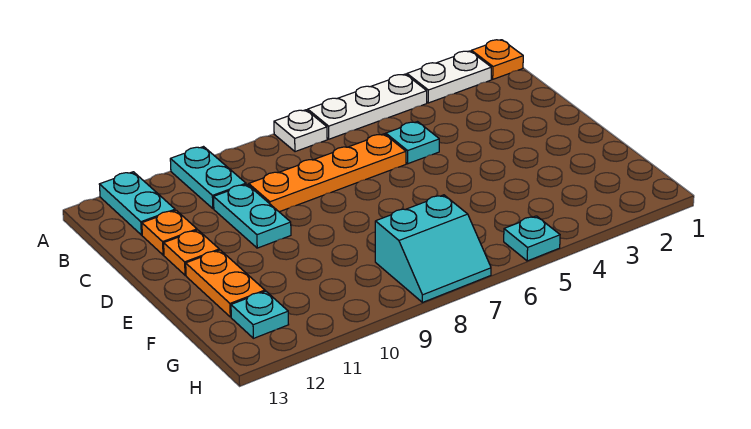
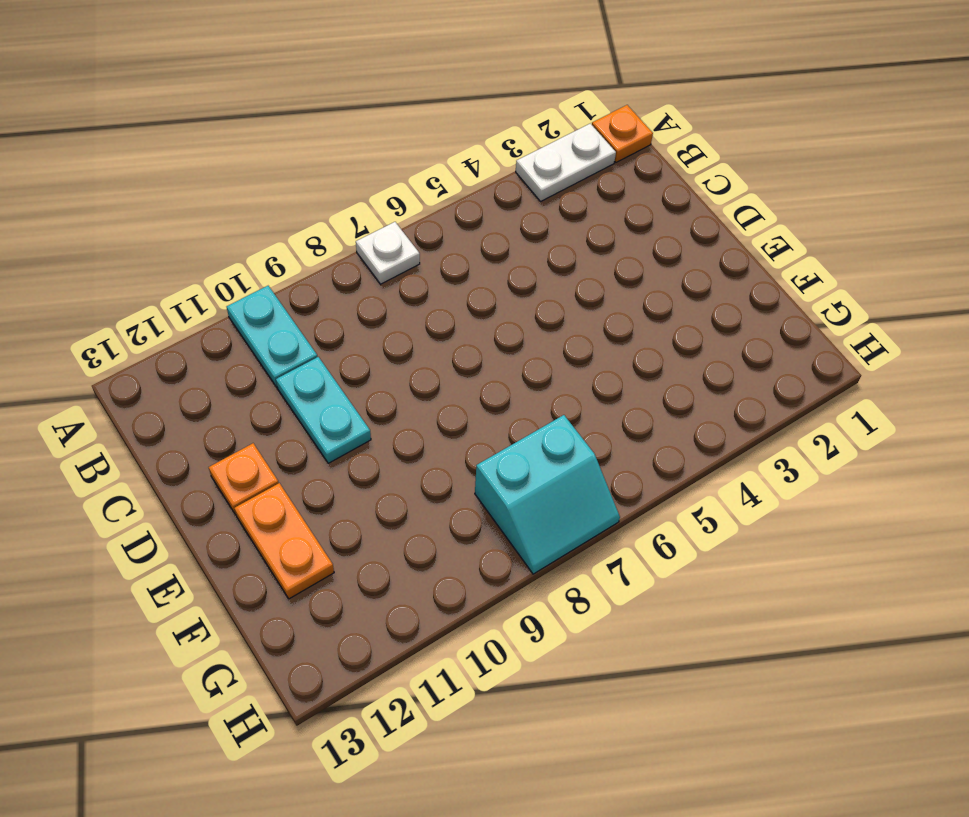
none -> white plate A4:A6 level 1
none -> cyan plate A12:B12 level 1
none -> cyan plate C5 level 1

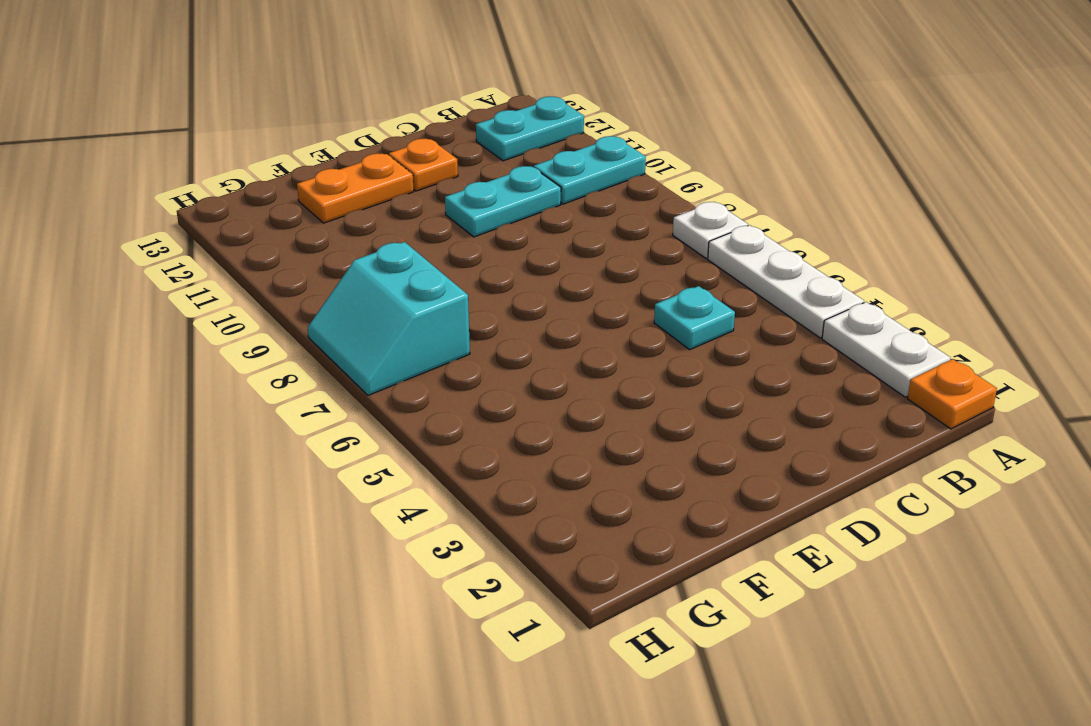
none -> orange plate C6:C9 level 1
none -> orange plate C12 level 1
none -> cyan plate G12 level 1

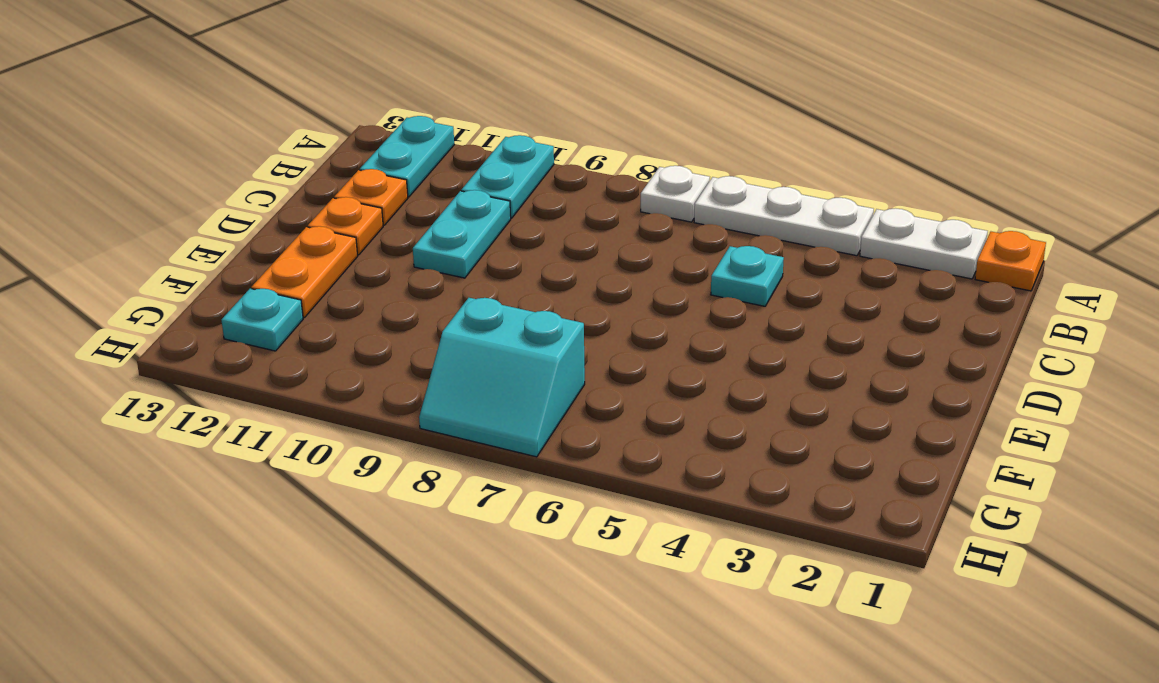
none -> orange plate C6:C9 level 1
none -> cyan plate H5 level 1

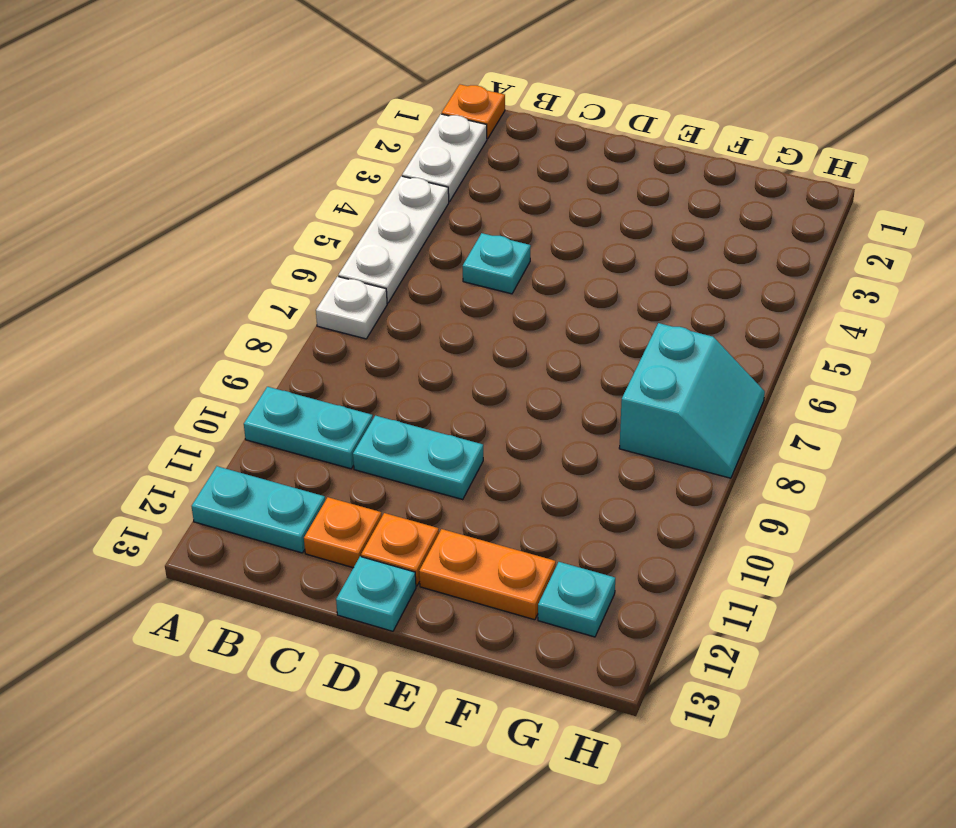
cyan plate D13 level 1 -> cyan plate H5 level 1
none -> orange plate C6:C9 level 1

